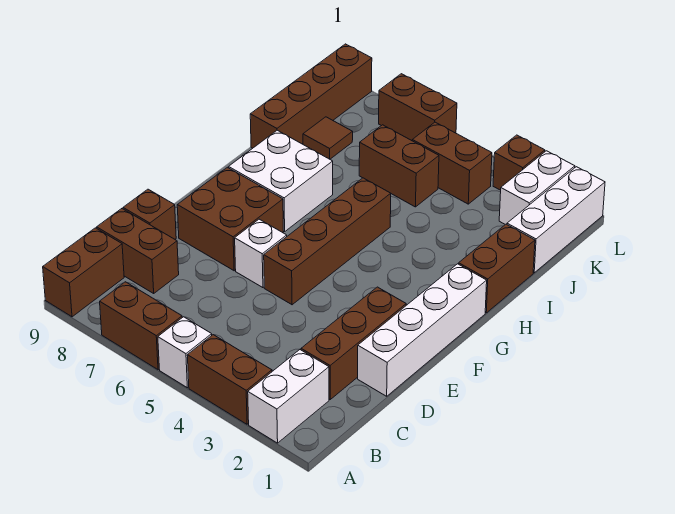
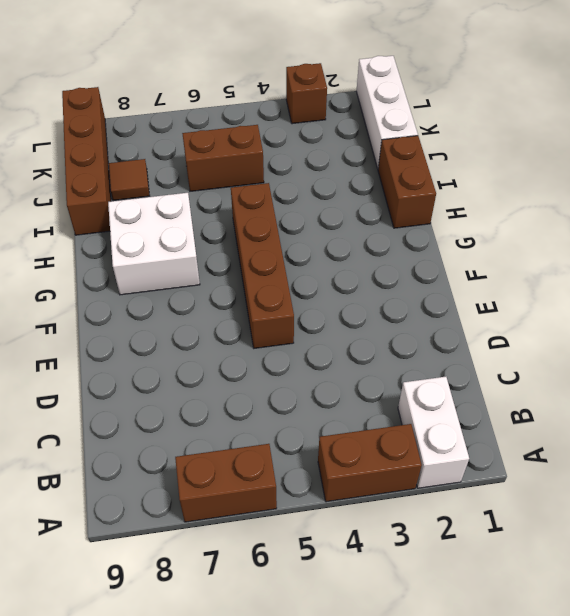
none -> white brick A5 level 1
none -> brown brick A9:B9 level 1
none -> brown brick C2:E2 level 1

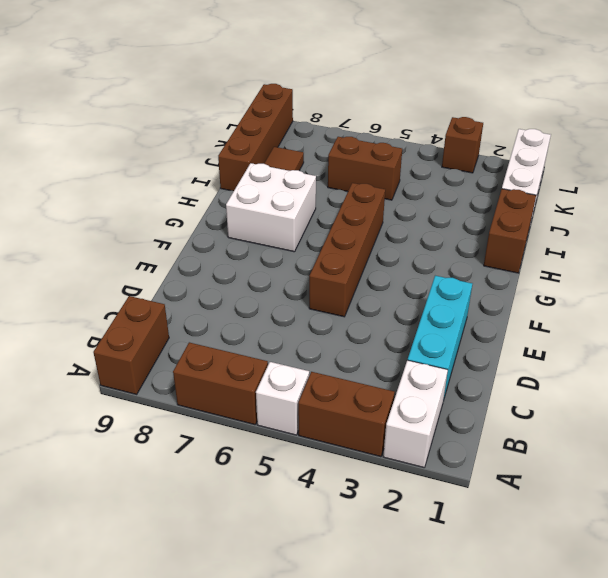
cyan brick C2:E2 level 1 -> brown brick C2:E2 level 1
none -> brown brick C8:C9 level 1
none -> white brick D1:G1 level 1
none -> brown brick D9 level 1

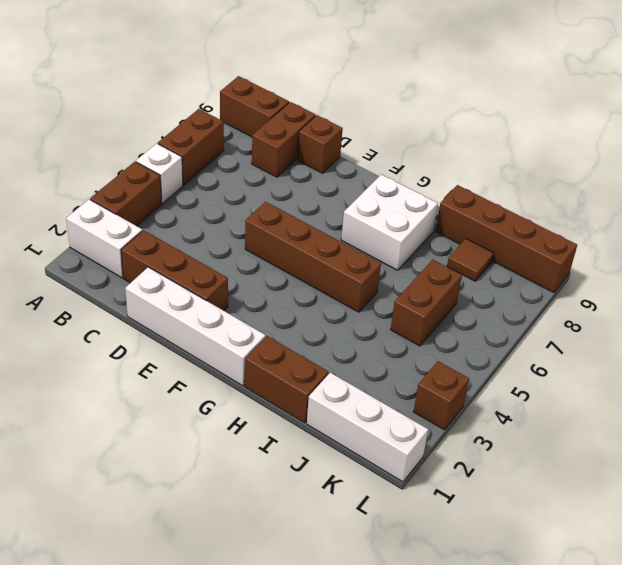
none -> white brick E6 level 1
none -> brown brick E7:F8 level 1
none -> white brick K2:L2 level 1

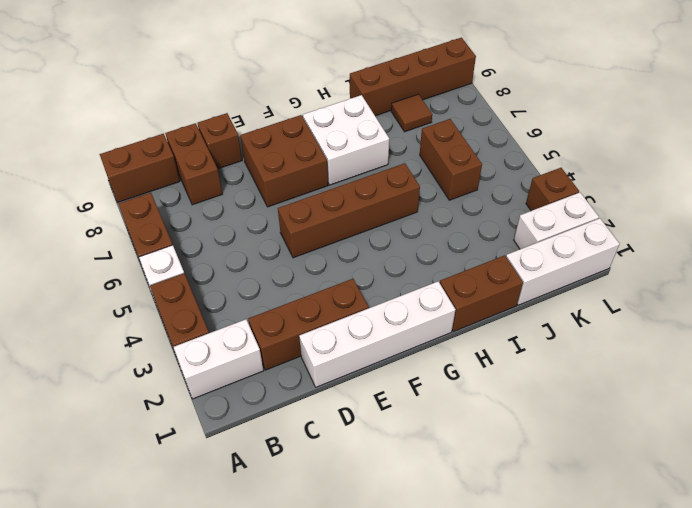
none -> white brick E6 level 1
none -> brown brick K4:K5 level 1
none -> brown brick L6:L7 level 1

